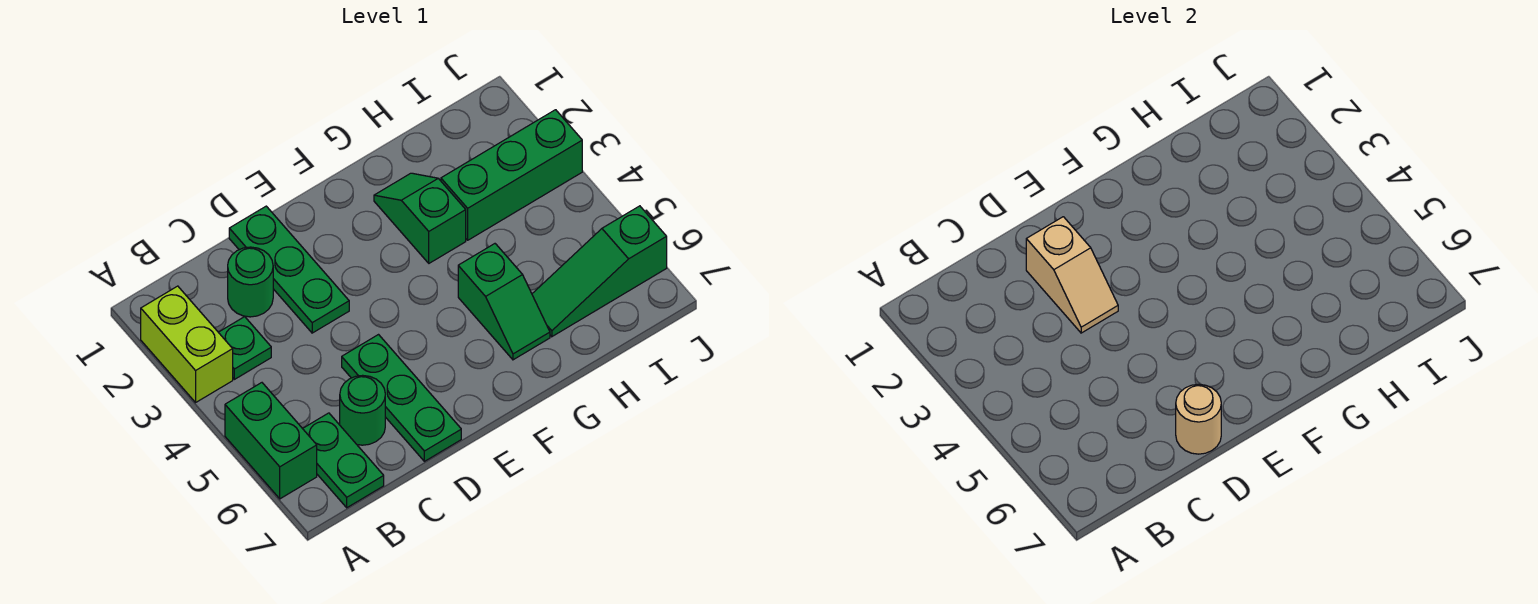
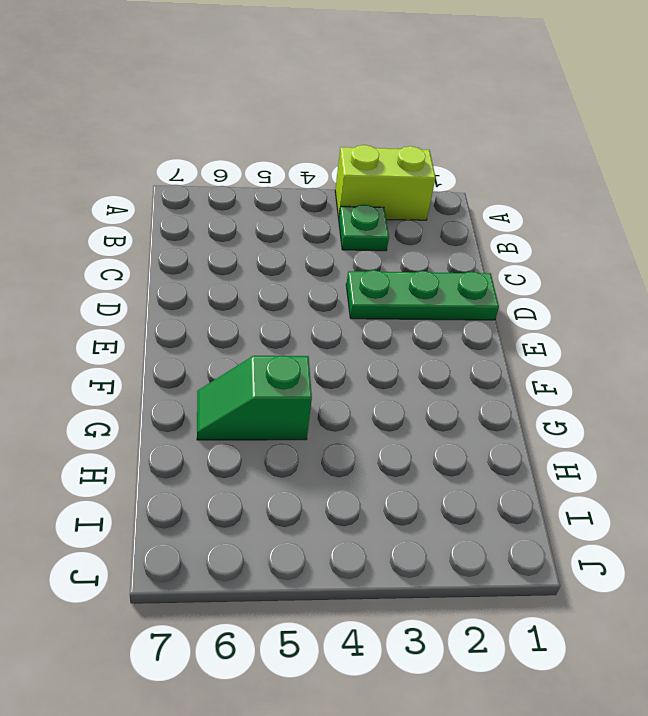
none -> green brick A5:A6 level 1
none -> green plate B6:B7 level 1
none -> green round brick C2 level 1

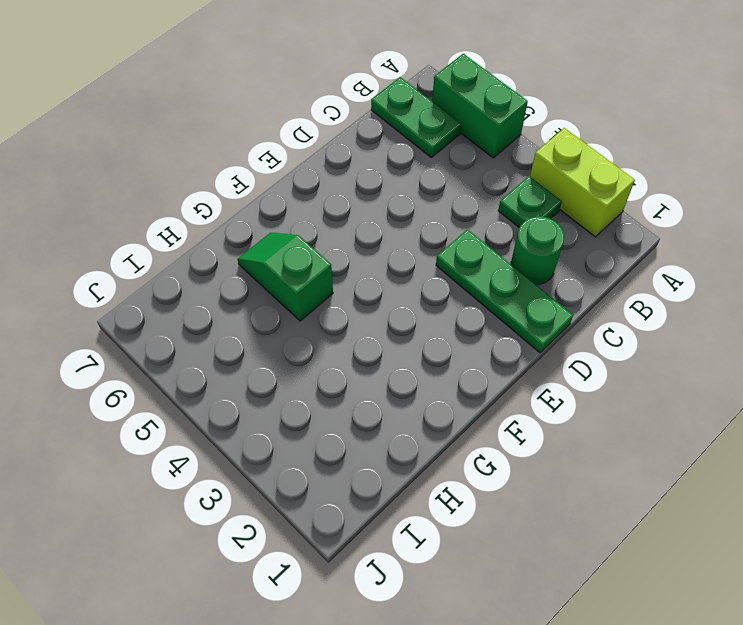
none -> green round brick C6 level 1
none -> green plate D5:D7 level 1
none -> green slope G2:G3 level 1 top 3

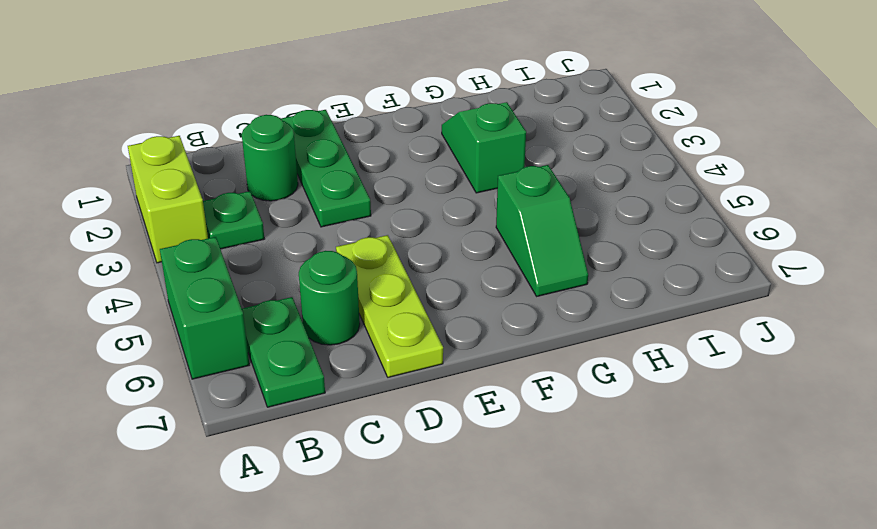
lime plate D5:D7 level 1 -> green plate D5:D7 level 1
none -> green brick H3:J3 level 1
none -> green slope H6:J6 level 1 top J
none -> tan slope D2:D3 level 2 top 2

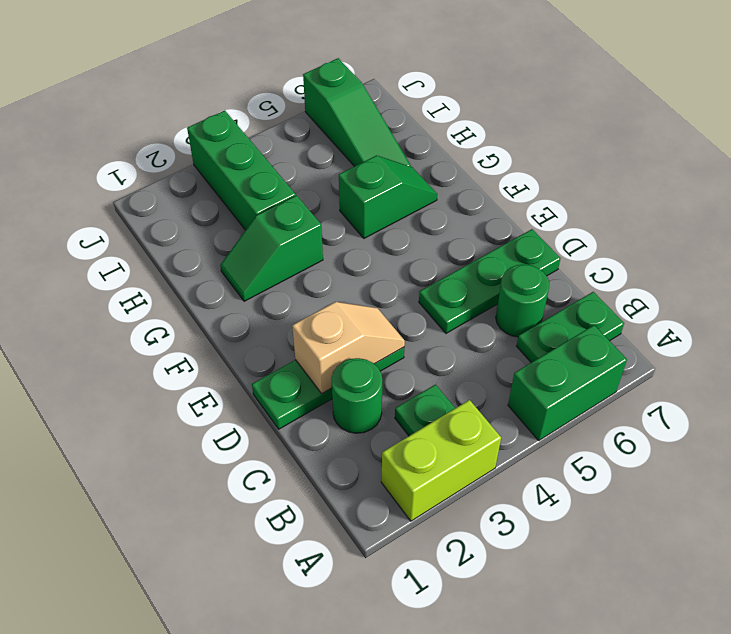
none -> tan round brick D7 level 2

